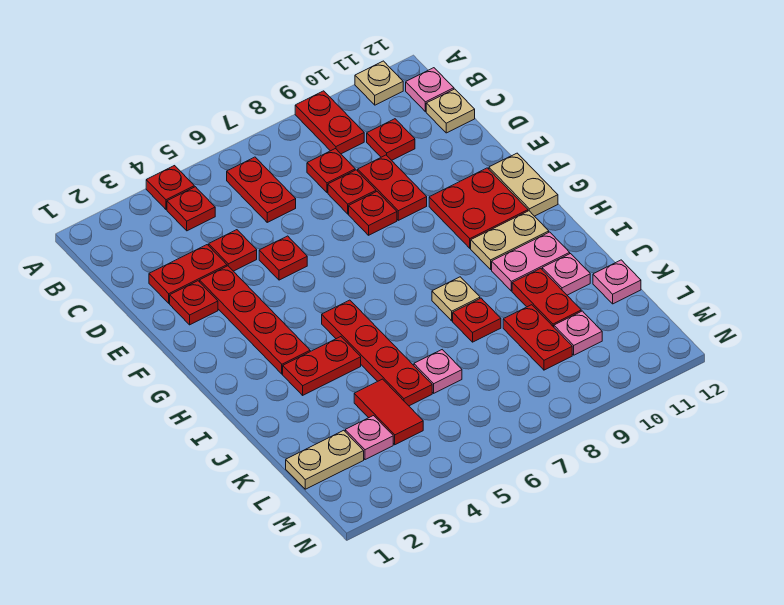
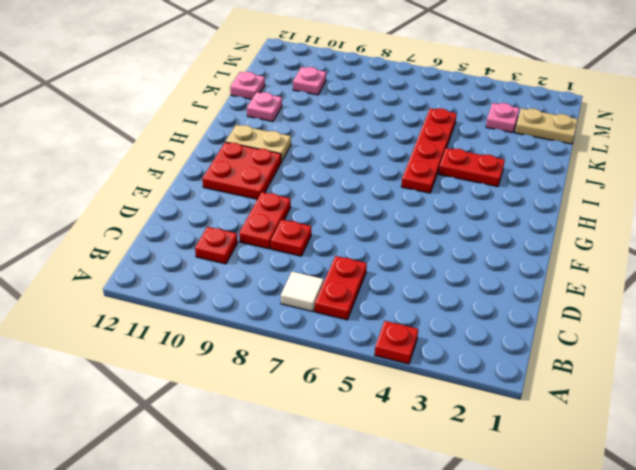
white tile B7 level 1 -> none
none -> red plate A9:B9 level 1
none -> tan plate A11 level 1
none -> red plate B4 level 1
none -> pink plate B12 level 1

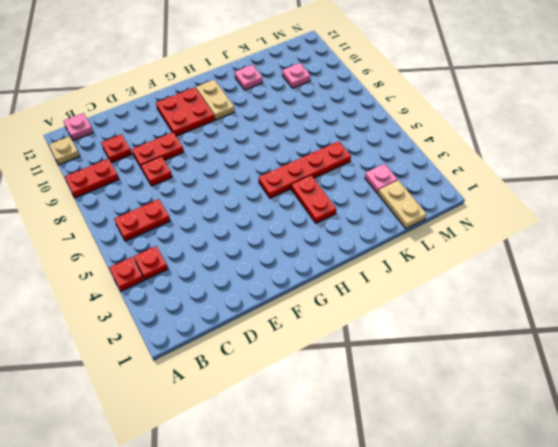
none -> red plate C8 level 1
none -> tan plate C12 level 1
none -> red plate D2:D3 level 1
none -> red plate D4 level 1

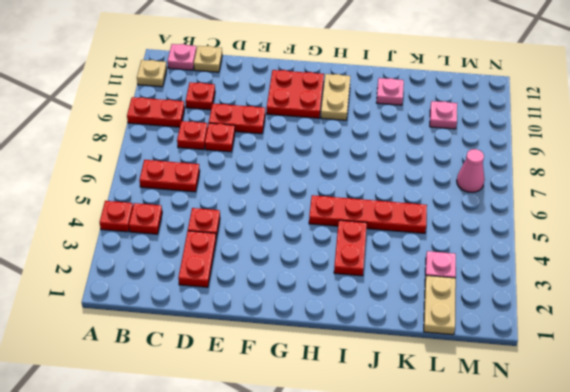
pink cone M7 level 1 -> none
none -> red plate E2 level 1
none -> red plate E3:H3 level 1
none -> red plate E5 level 1
none -> red plate E8 level 1

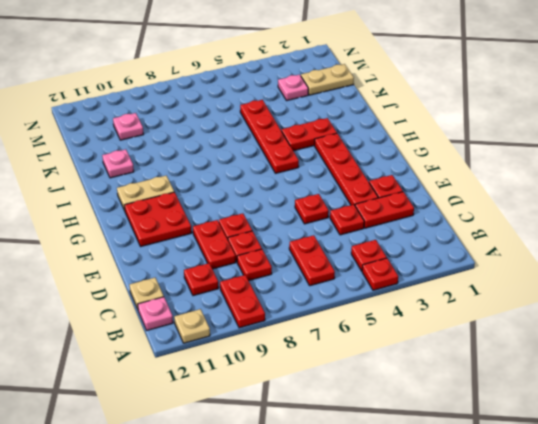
none -> tan plate F12:G12 level 1
none -> tan plate I8 level 1
none -> pink plate I10:I11 level 1
none -> red plate J8 level 1

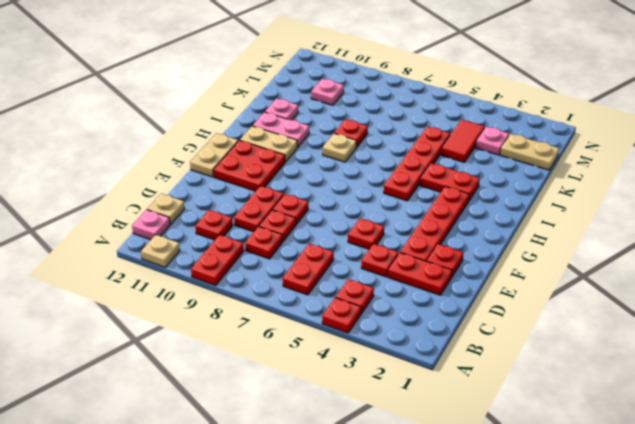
none -> red plate J10:K10 level 1
none -> pink plate K6 level 1
none -> red plate K9:L9 level 1
none -> pink plate K12 level 1

